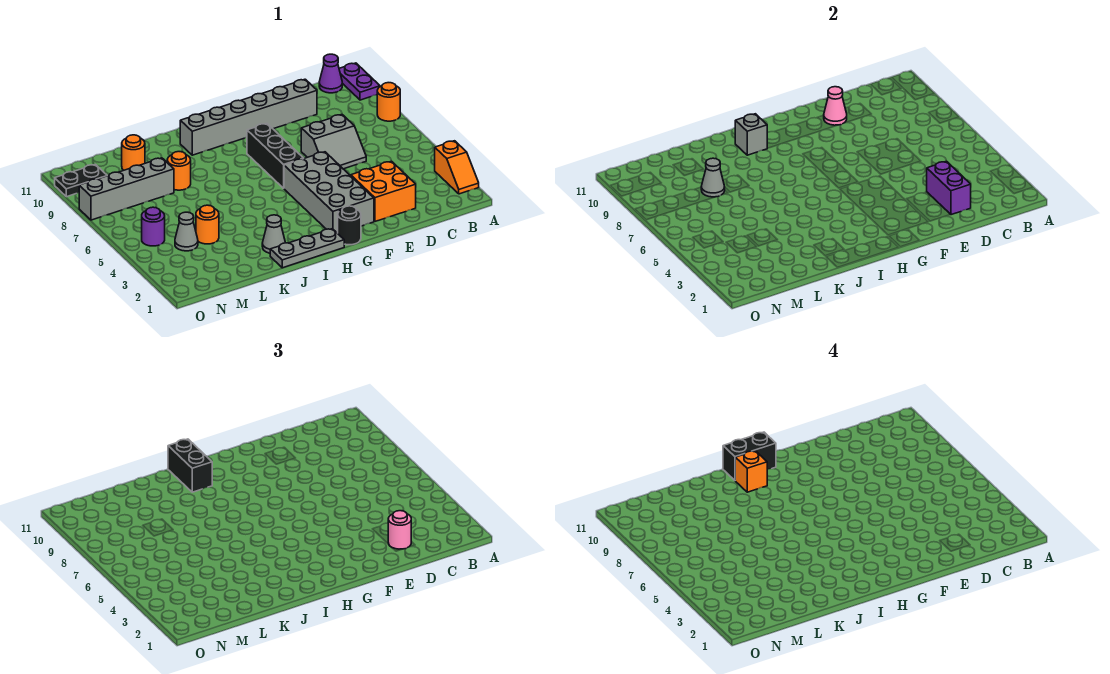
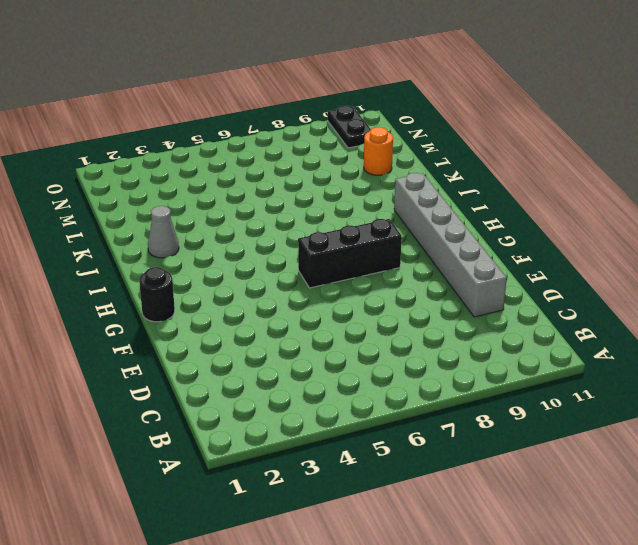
none -> orange slope A2:A3 level 1 top 3
none -> orange round brick A8 level 1
none -> purple plate A10:A11 level 1

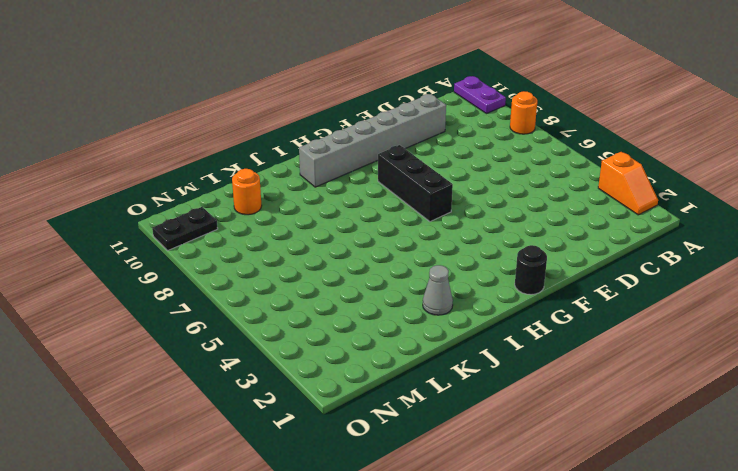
none -> purple cone B11 level 1
none -> orange brick D2:E3 level 1
none -> grey slope D6:E7 level 1 top 7

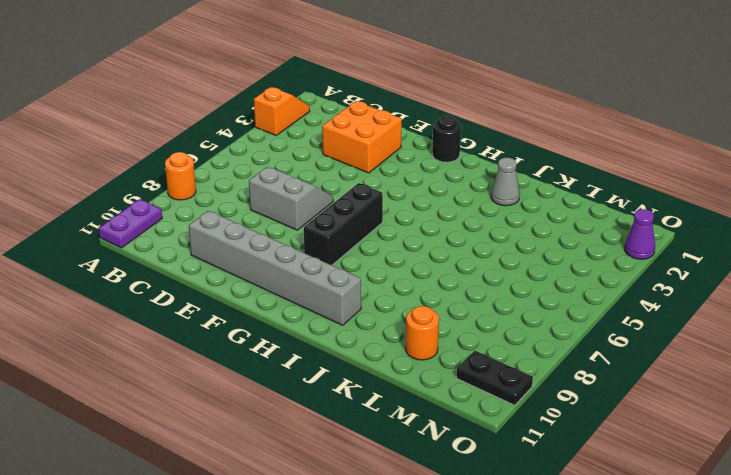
purple cone O2 level 1 -> purple cone B11 level 1
none -> grey brick F2:G5 level 1
none -> grey plate H1:J1 level 1
none -> orange round brick K8 level 1

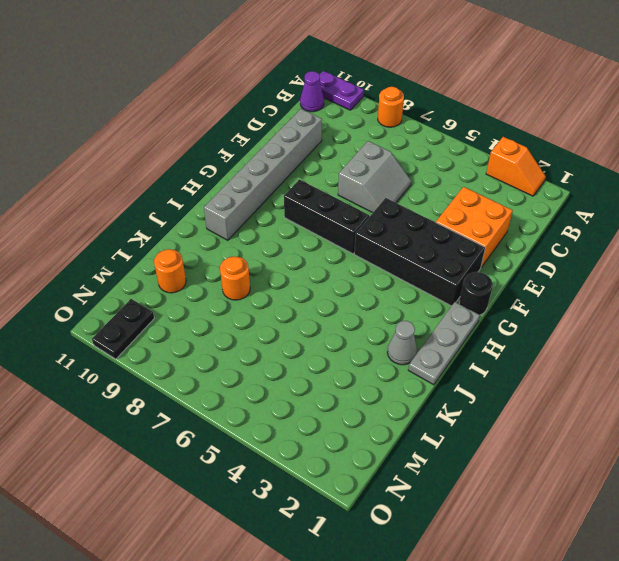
black brick F2:G5 level 1 -> grey brick F2:G5 level 1
none -> orange round brick L4 level 1
none -> grey brick L8:O8 level 1
none -> grey cone M4 level 1

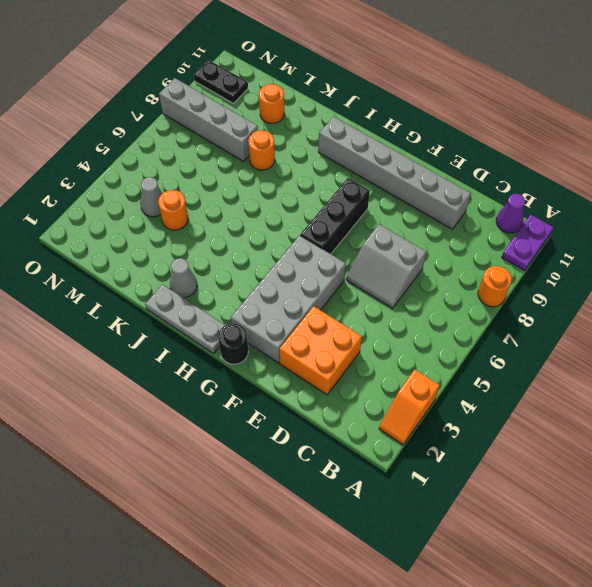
none -> purple round brick N5 level 1
none -> purple brick D2:D3 level 2
none -> pink cone E10 level 2

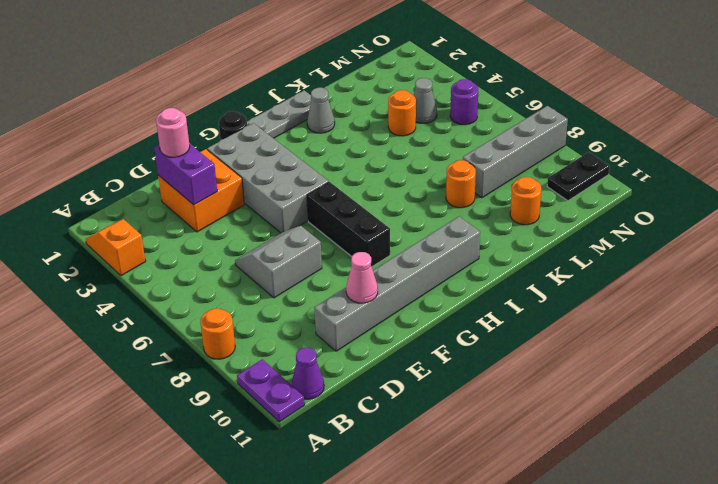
none -> grey brick I10 level 2
none -> grey cone L8 level 2
none -> black brick I10:I11 level 3

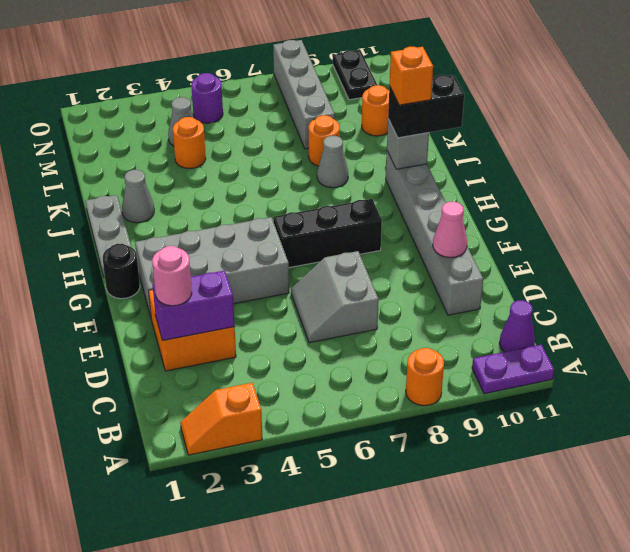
grey cone J8 level 1 -> grey cone L8 level 2
none -> black brick H11:I11 level 4

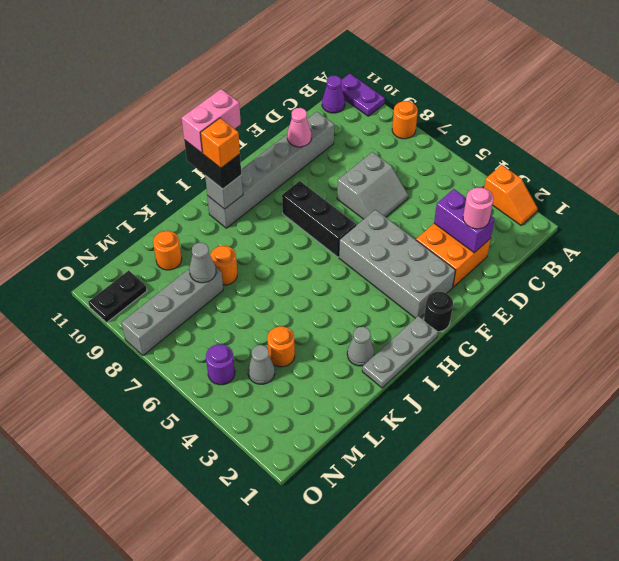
pink brick H11:I11 level 4 -> black brick H11:I11 level 4

